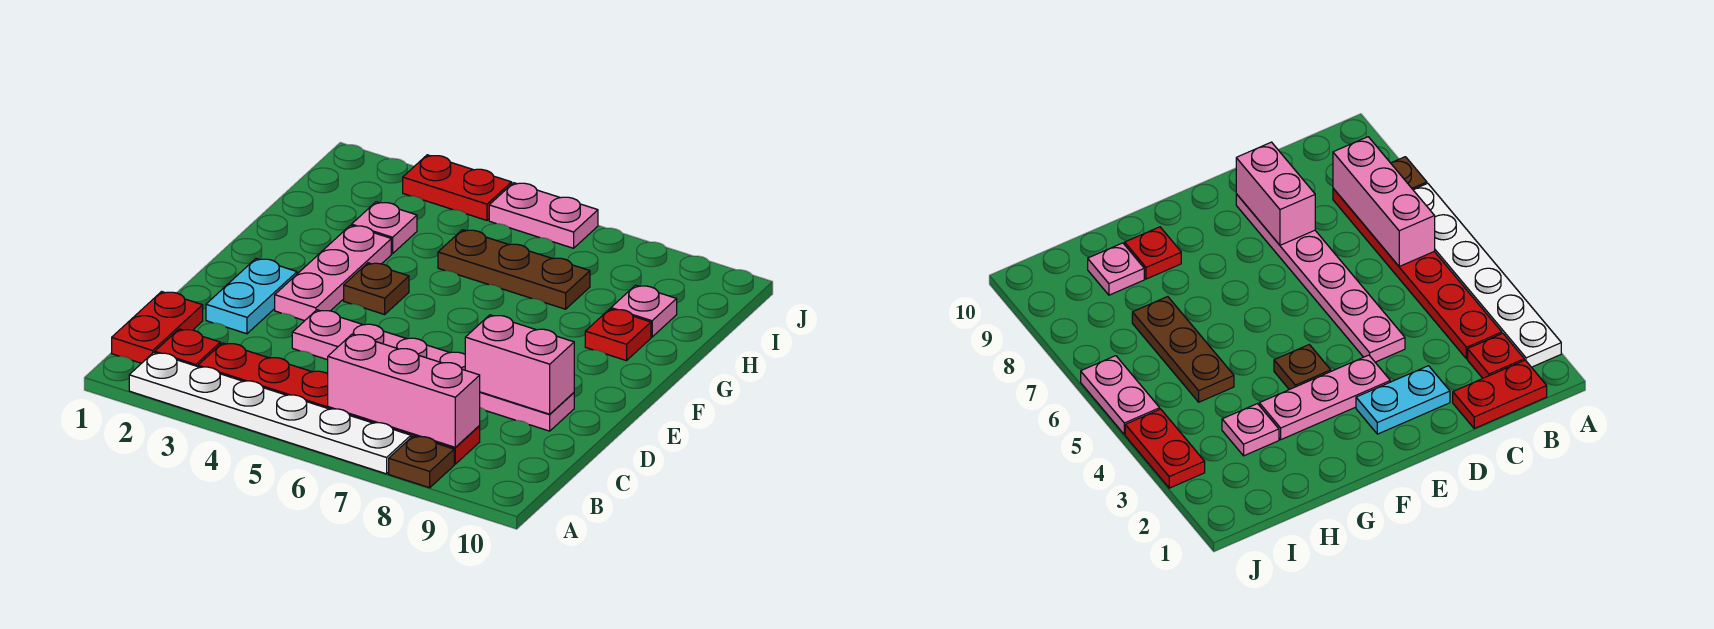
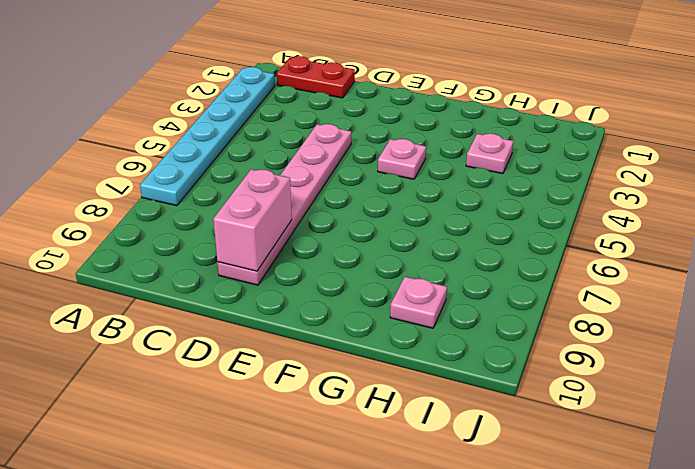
cyan plate A2:A7 level 1 -> white plate A2:A7 level 1
pink plate F4 level 1 -> brown plate F4 level 1
none -> brown plate A8 level 1
none -> red plate B2 level 1
none -> red plate B3:B8 level 1

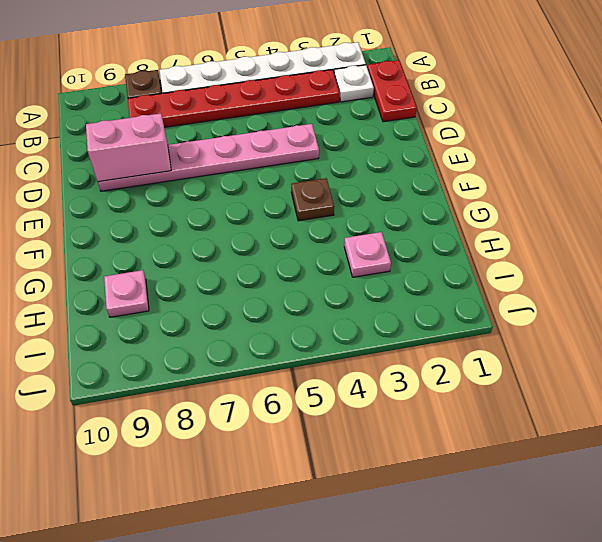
white plate B2 level 1 -> red plate B2 level 1
none -> cyan plate D2:E2 level 1
none -> pink plate E3:G3 level 1
none -> red plate G9 level 1

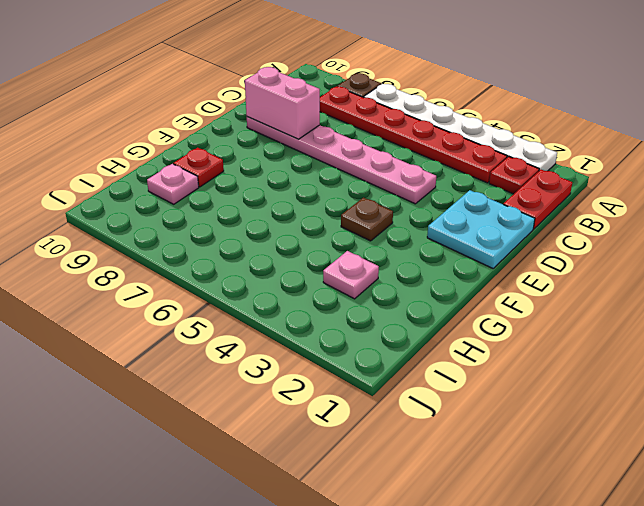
cyan plate D1:E2 level 1 -> cyan plate D2:E2 level 1
none -> pink plate E3:G3 level 1
none -> brown plate H5:H7 level 1
none -> red plate J3:J4 level 1

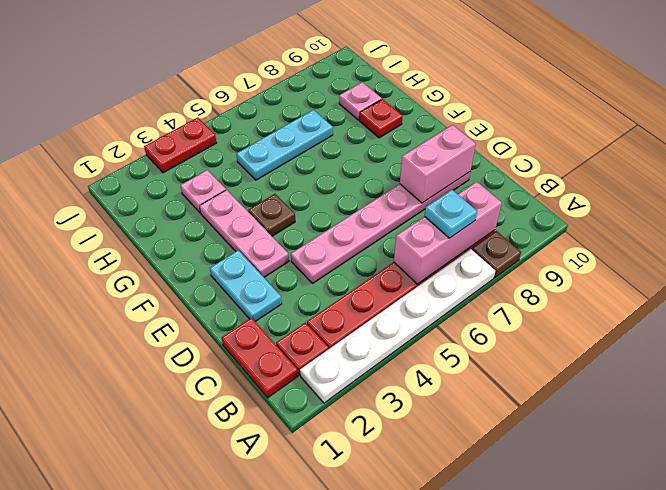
cyan plate B7 level 3 -> none
cyan plate H5:H7 level 1 -> brown plate H5:H7 level 1
none -> pink plate J5:J6 level 1

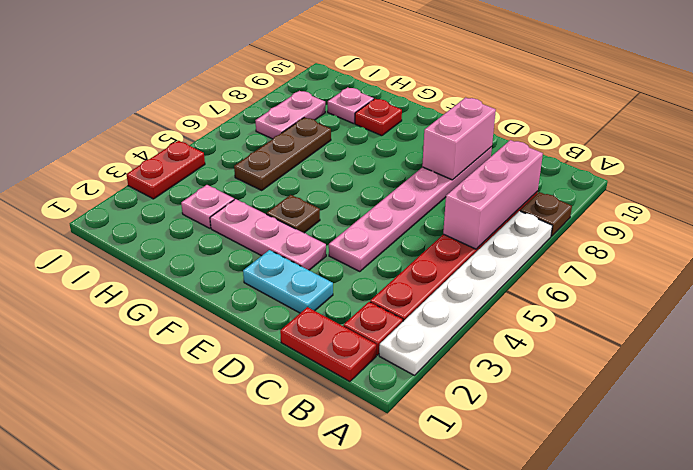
pink plate I7:I8 level 1 -> pink plate J5:J6 level 1

